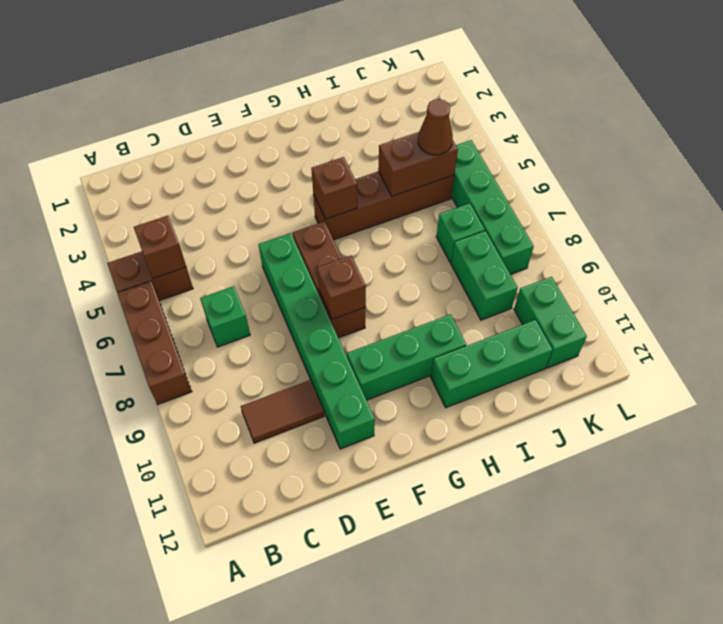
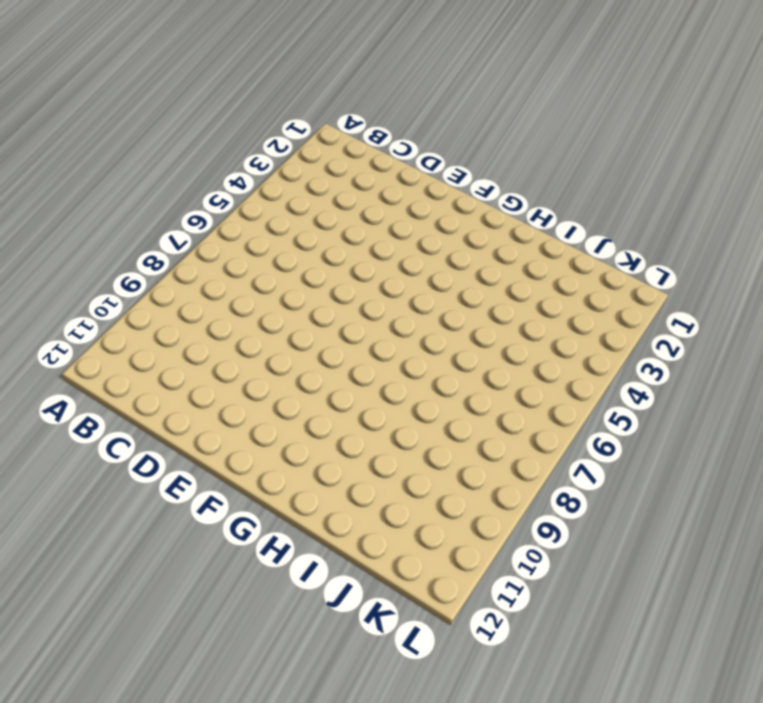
none -> brown brick A5:B5 level 1
none -> brown brick A6:A8 level 1
none -> green brick C7 level 1

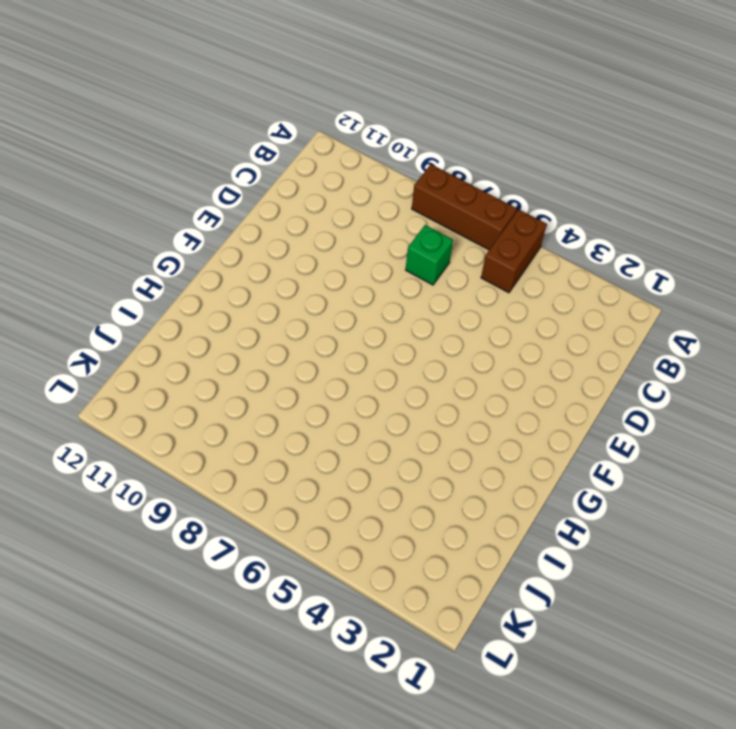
none -> brown tile C10:D10 level 1
none -> green brick E6:E11 level 1
none -> brown brick F6:F8 level 1

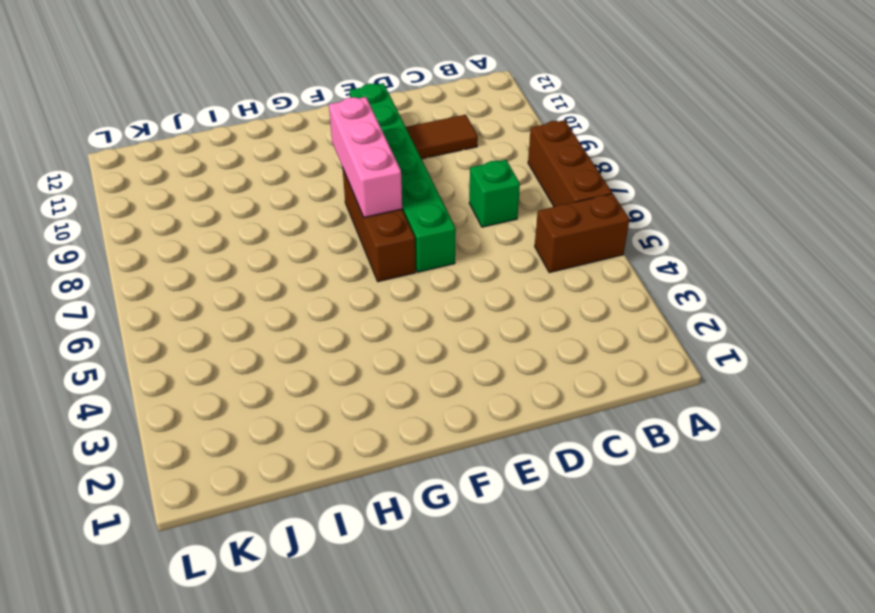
pink brick F7:F9 level 2 -> brown brick F8 level 2
none -> green brick F10:H10 level 1
none -> brown brick G5:J5 level 1
none -> green brick H11:J11 level 1

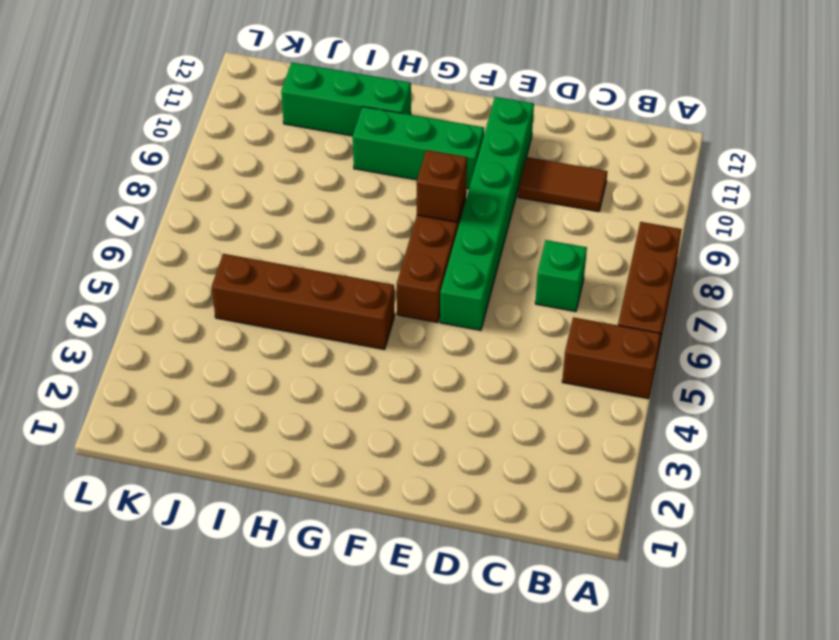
none -> green brick J7 level 1
none -> green brick J8:J9 level 1
none -> green brick K5:K8 level 1

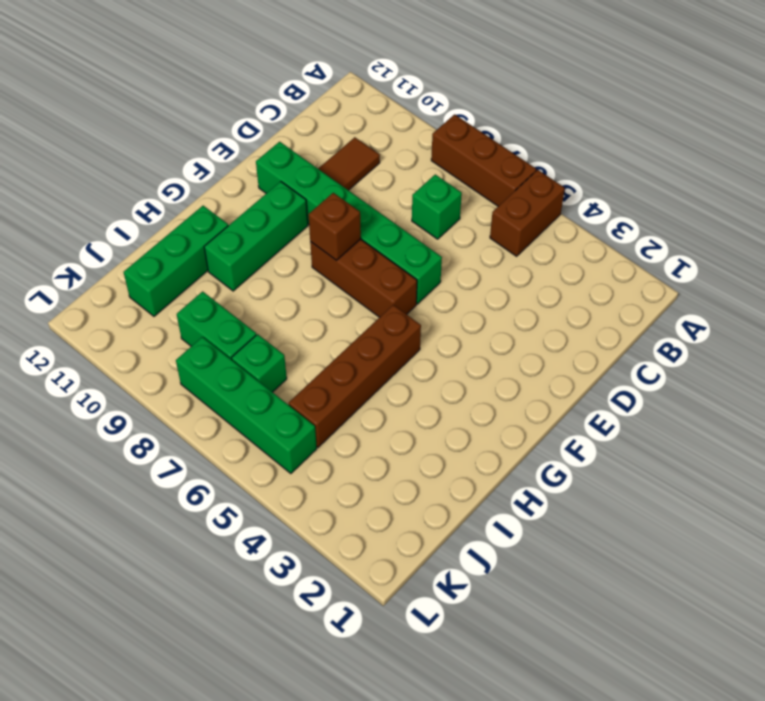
none -> green brick K10:K11 level 1
none -> brown brick B5 level 2
none -> brown brick G5 level 2

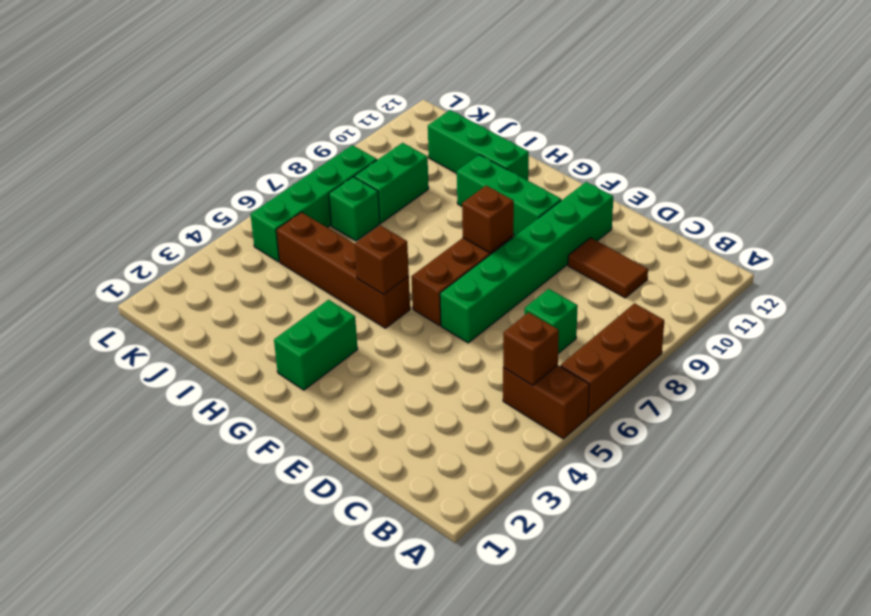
green brick G2:G3 level 1 -> green brick K10:K11 level 1
none -> brown brick I5:J5 level 2
none -> brown cone J5 level 3

